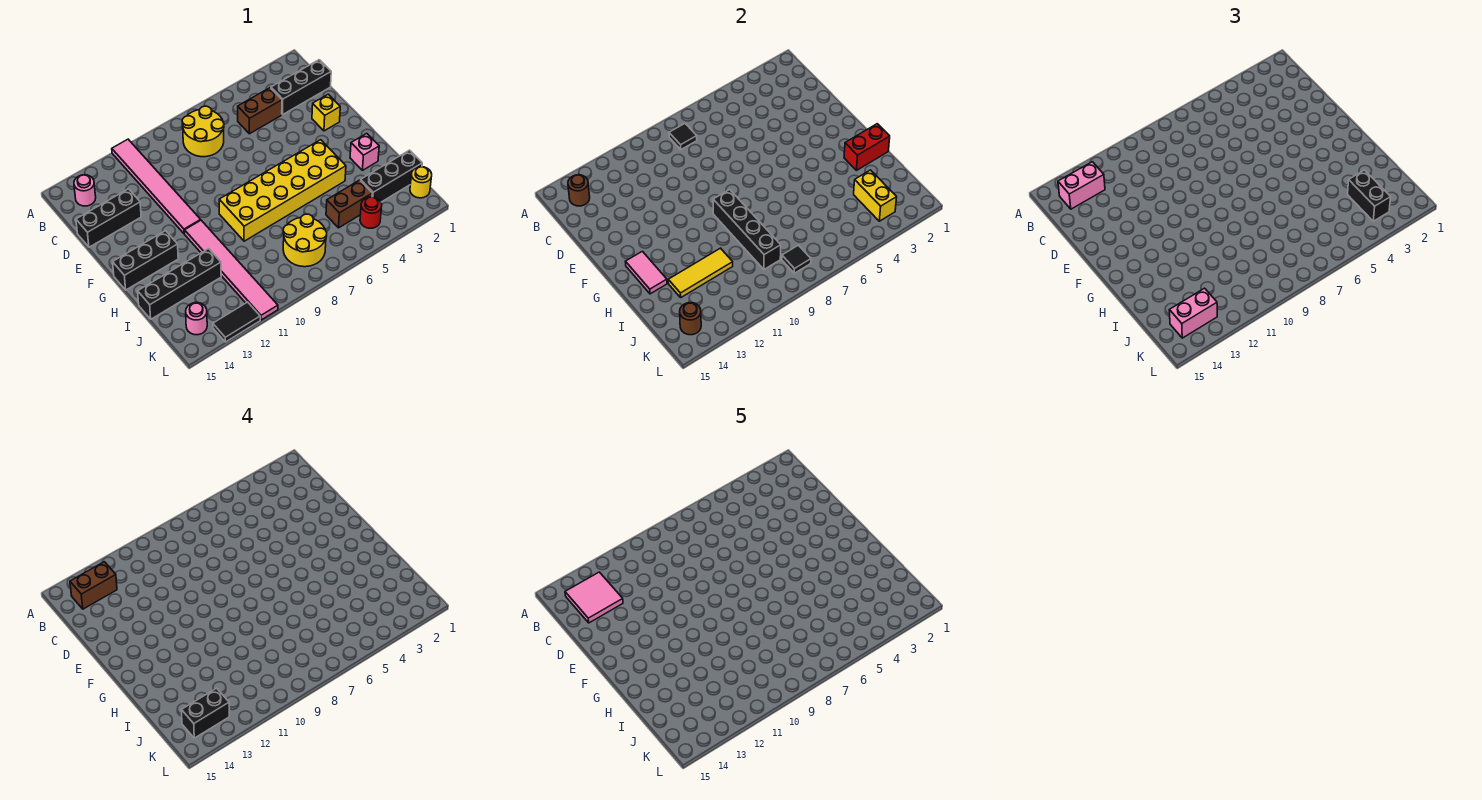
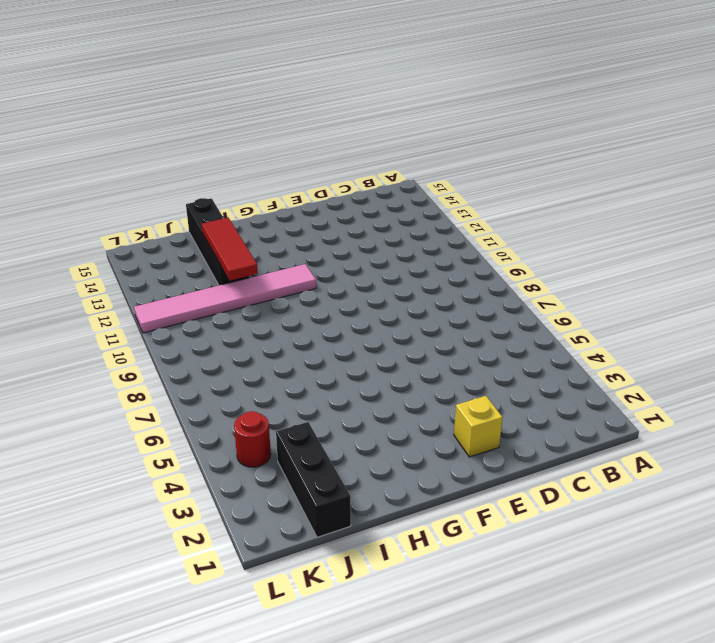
red tile I11:I13 level 2 -> yellow tile I11:I13 level 2
none -> pink tile A11:F11 level 1
none -> yellow round brick B7:C8 level 1
none -> pink round brick B14 level 1
none -> black brick C1:C3 level 1

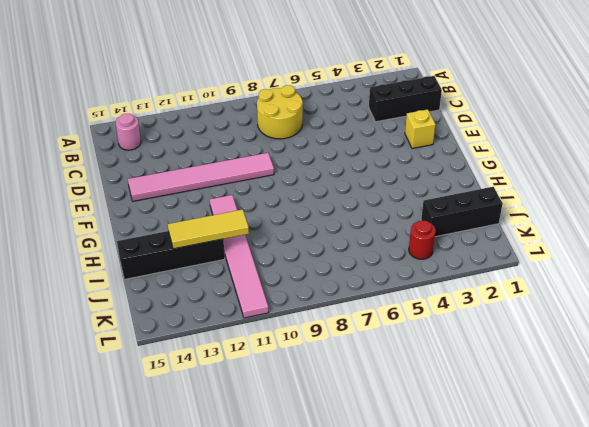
pink tile E9:E14 level 1 -> pink tile A11:F11 level 1
none -> brown brick C4:C5 level 1
none -> black brick D13:D15 level 1
none -> yellow brick G4:H9 level 1
none -> black brick G13:G15 level 1

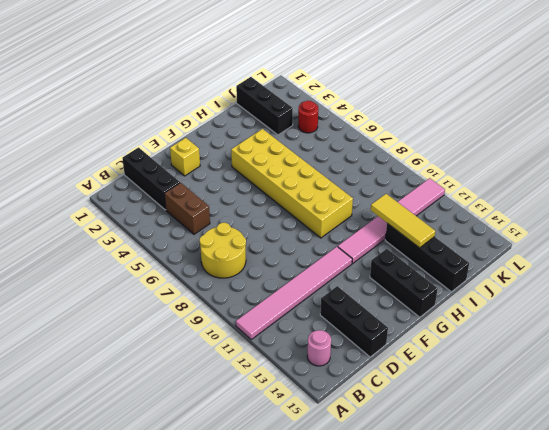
none -> pink brick H2 level 1
none -> brown brick J4:J5 level 1
none -> yellow round brick J7:K8 level 1
none -> yellow round brick K1 level 1

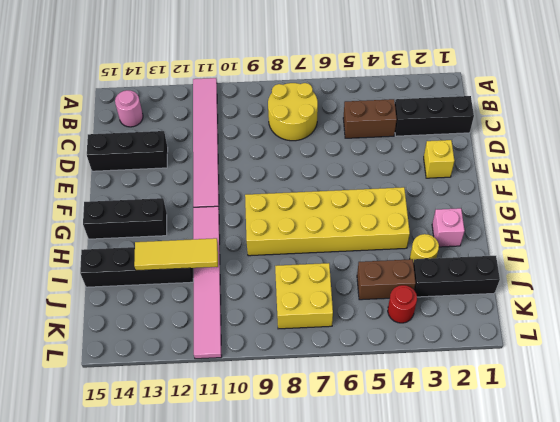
yellow round brick I3 level 1 -> yellow round brick K1 level 1
yellow brick J7:K8 level 1 -> yellow round brick J7:K8 level 1
none -> pink round brick K14 level 1
none -> black tile L12:L13 level 1
none -> black tile B8 level 2
none -> brown round brick B14 level 2

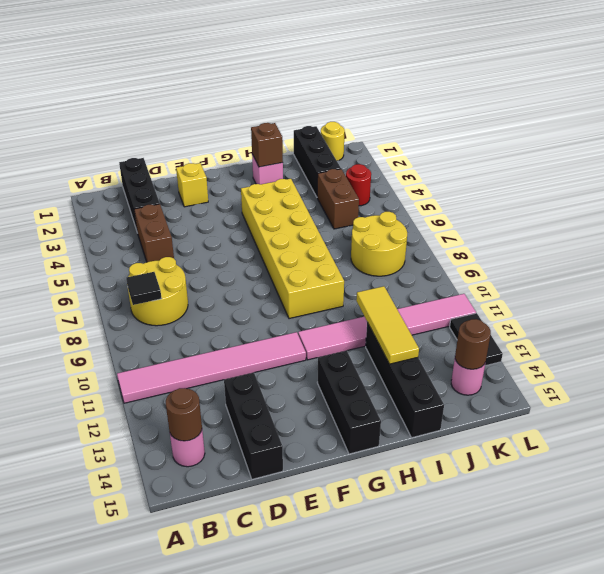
brown brick H2 level 2 -> red brick H1:H2 level 2
none -> black brick G9:J9 level 2
none -> pink tile G14:H14 level 2
none -> yellow brick J3:K3 level 2
none -> black tile K8 level 2

